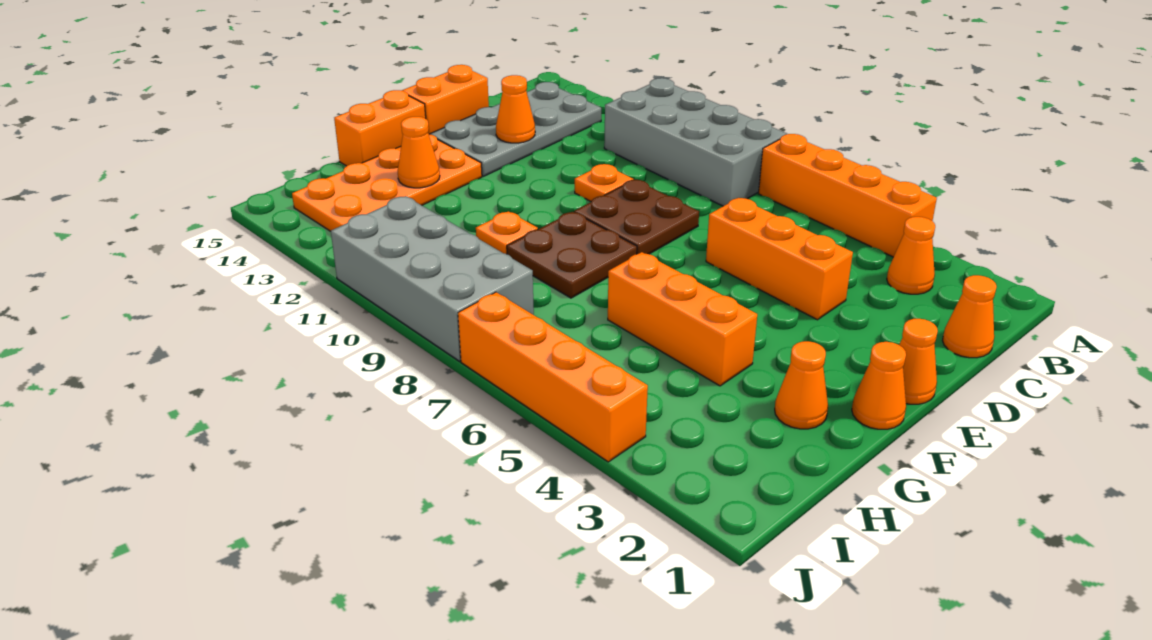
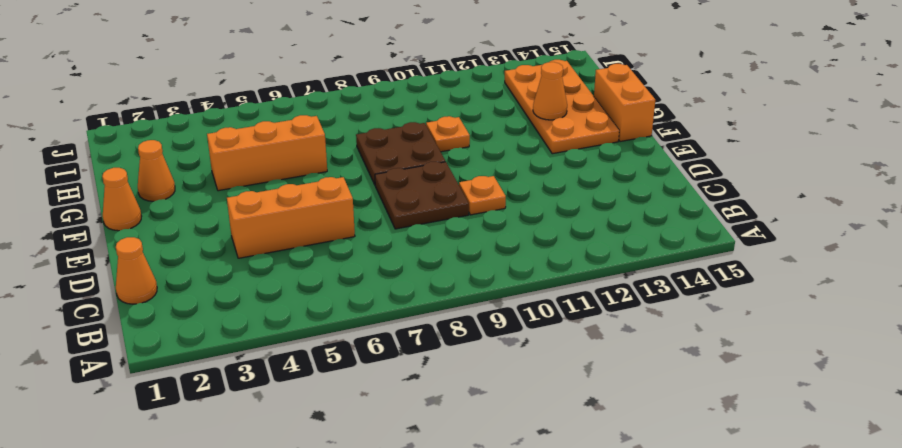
none -> orange brick A4:A7 level 1
none -> grey brick A8:B11 level 1
none -> orange cone B3 level 1

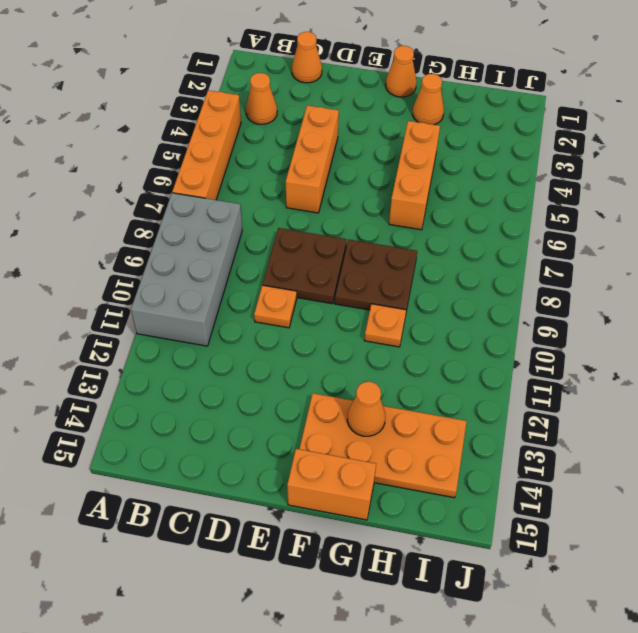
none -> grey plate B13:E14 level 1
none -> orange brick D15:E15 level 1
none -> orange cone E1 level 1

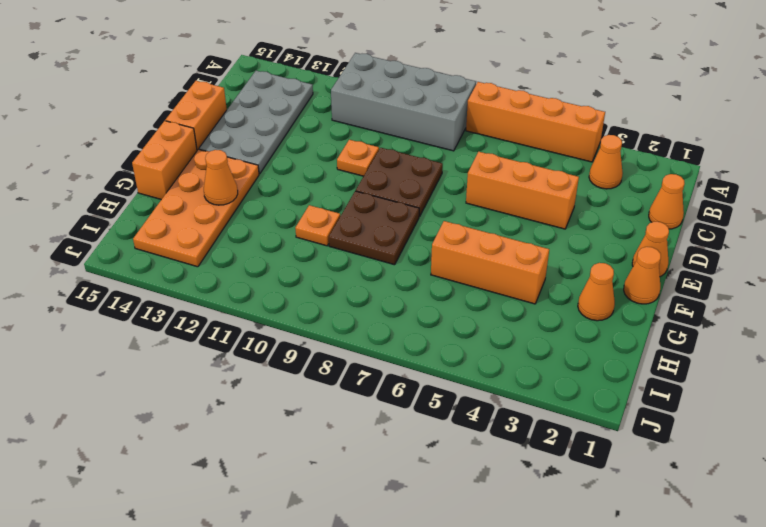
none -> grey brick I8:J11 level 1
none -> orange brick J4:J7 level 1
none -> orange cone D13 level 2

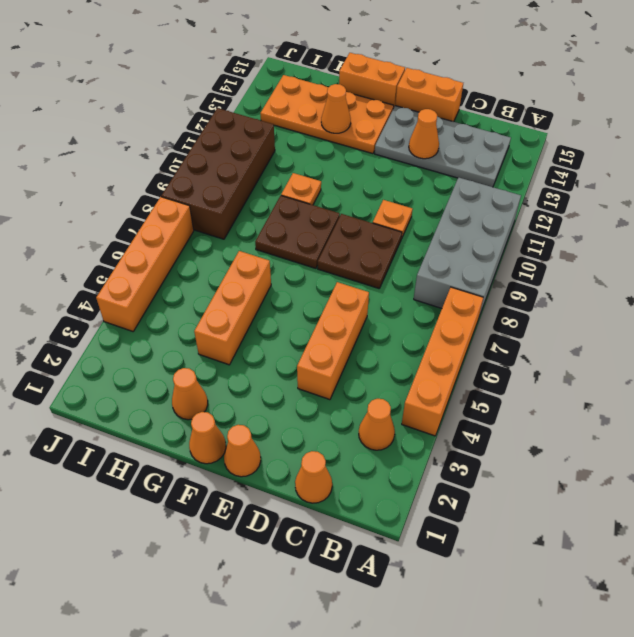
brown brick I8:J11 level 1 -> grey brick I8:J11 level 1

